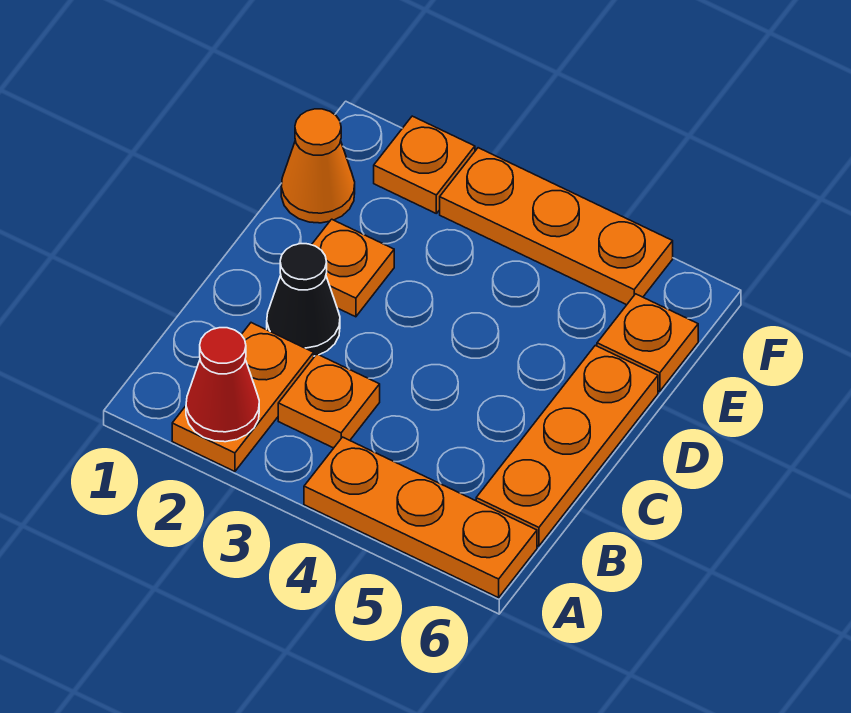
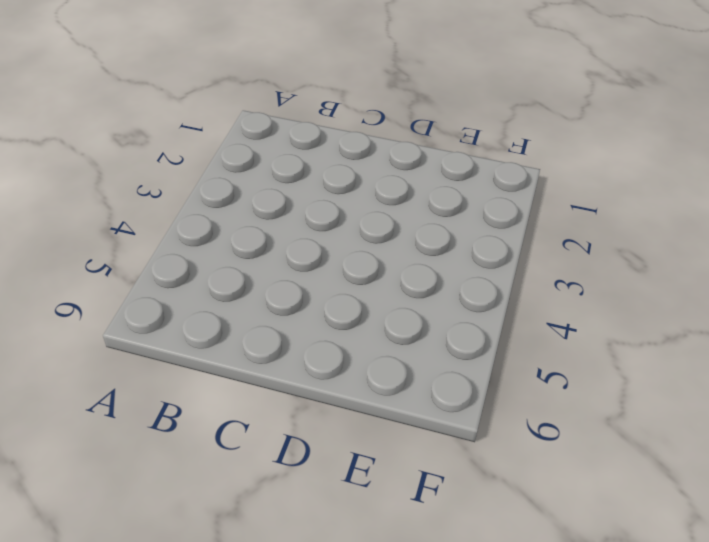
none -> orange plate A2:B2 level 1
none -> orange plate A4:A6 level 1

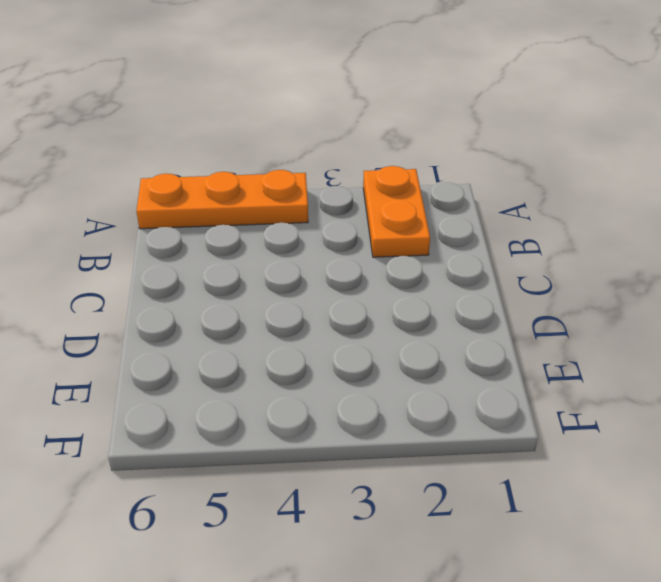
none -> orange plate B3 level 1
none -> orange plate B6:D6 level 1

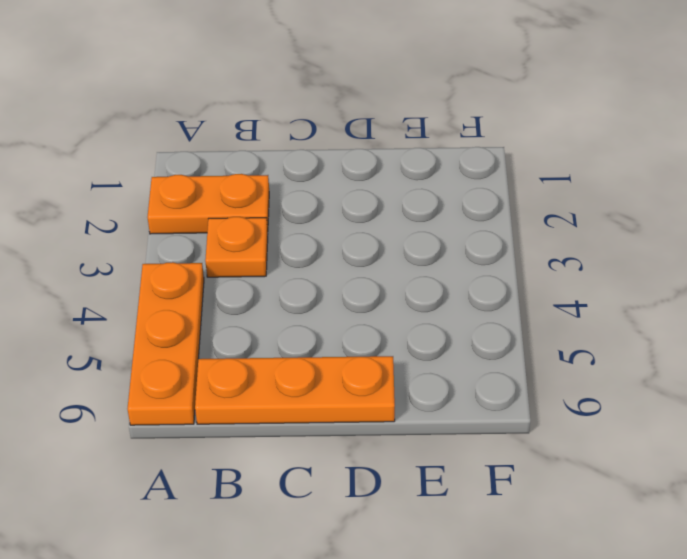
none -> black cone C2 level 1
none -> orange plate D2 level 1

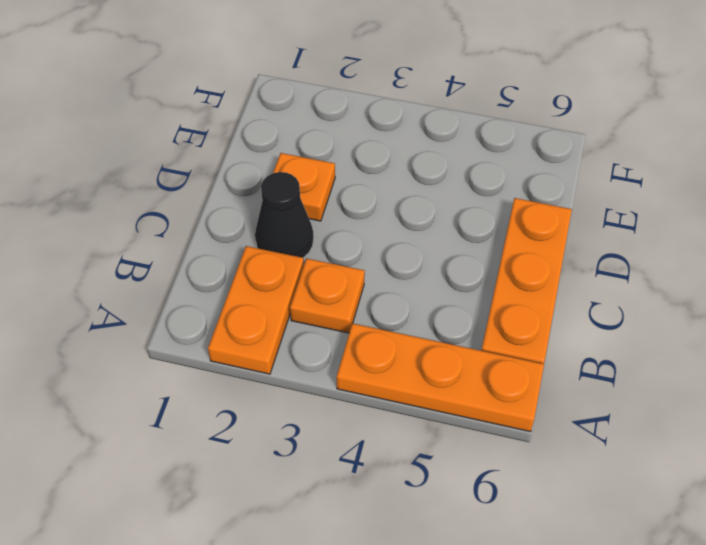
none -> orange cone E1 level 1
none -> orange plate E6 level 1

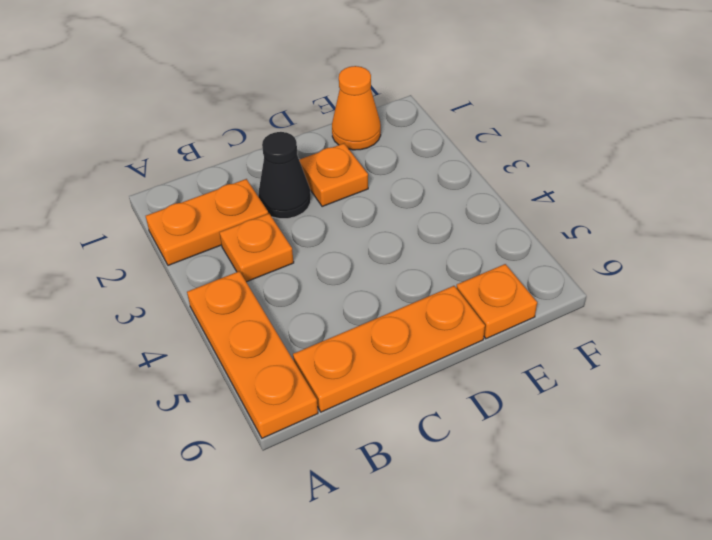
none -> orange plate F2 level 1
none -> orange plate F3:F5 level 1

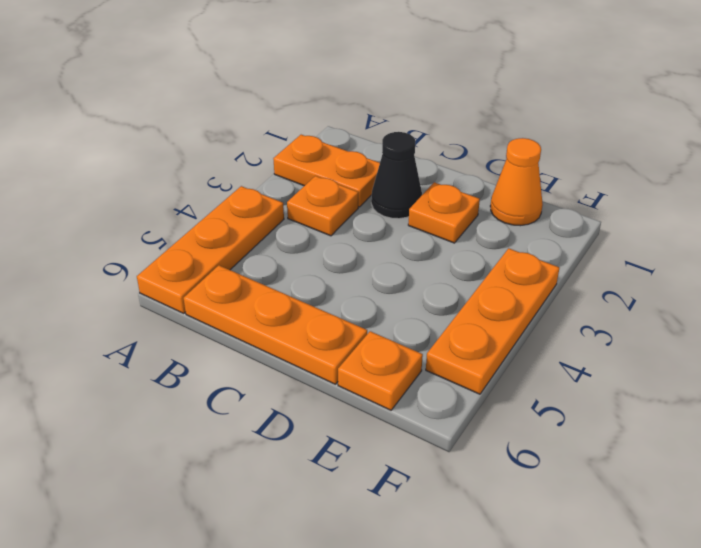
none -> orange plate F2 level 1
none -> red cone A2 level 2

